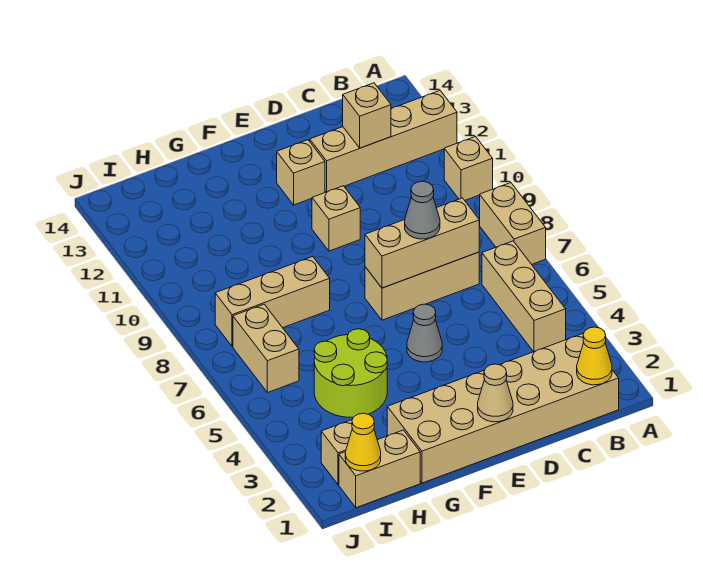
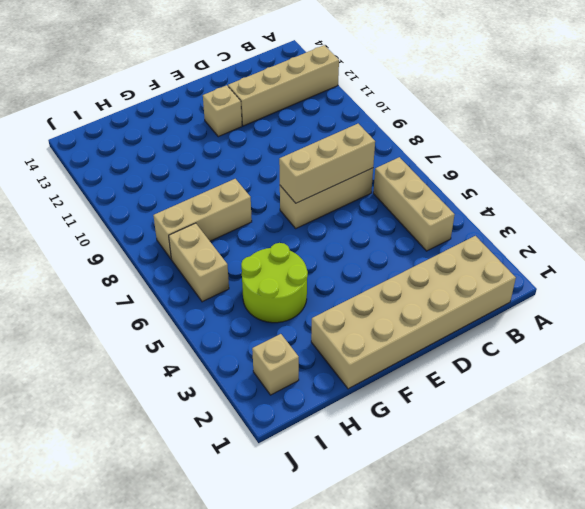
none -> tan brick A7:A8 level 1
none -> tan brick A10 level 1
none -> grey cone E5 level 1

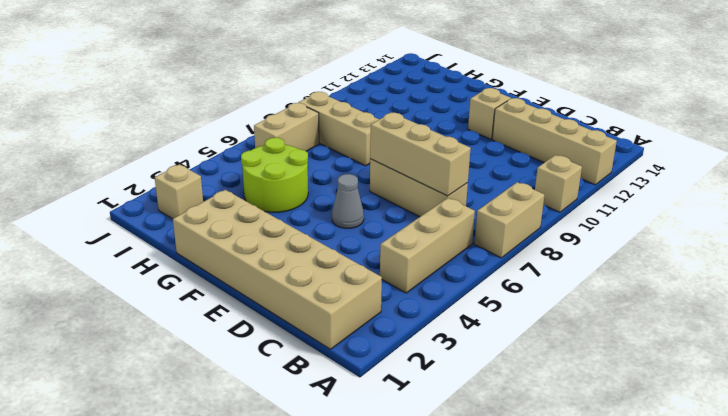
none -> tan brick E10 level 1
none -> tan brick H1:I1 level 1
none -> yellow cone B1 level 2

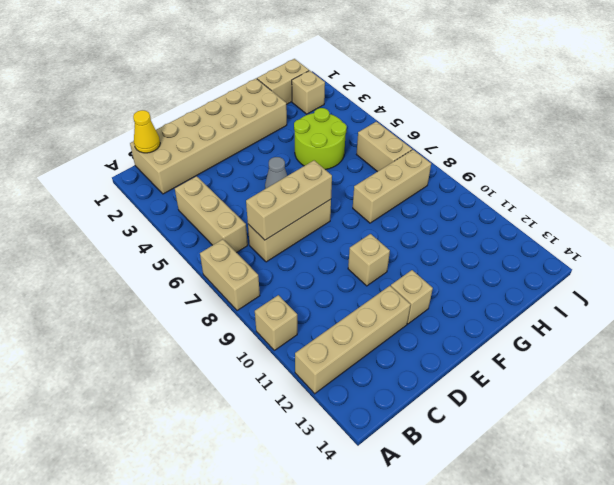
none -> tan brick C12 level 2
none -> tan cone E1 level 2
none -> yellow cone I1 level 2

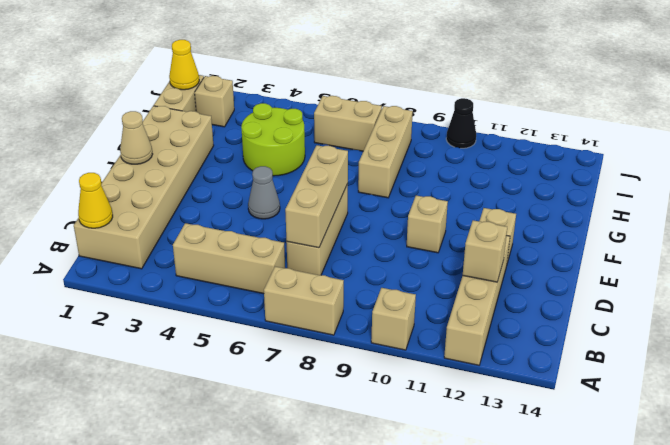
black cone J10 level 1 -> none
none -> grey cone D7 level 3

